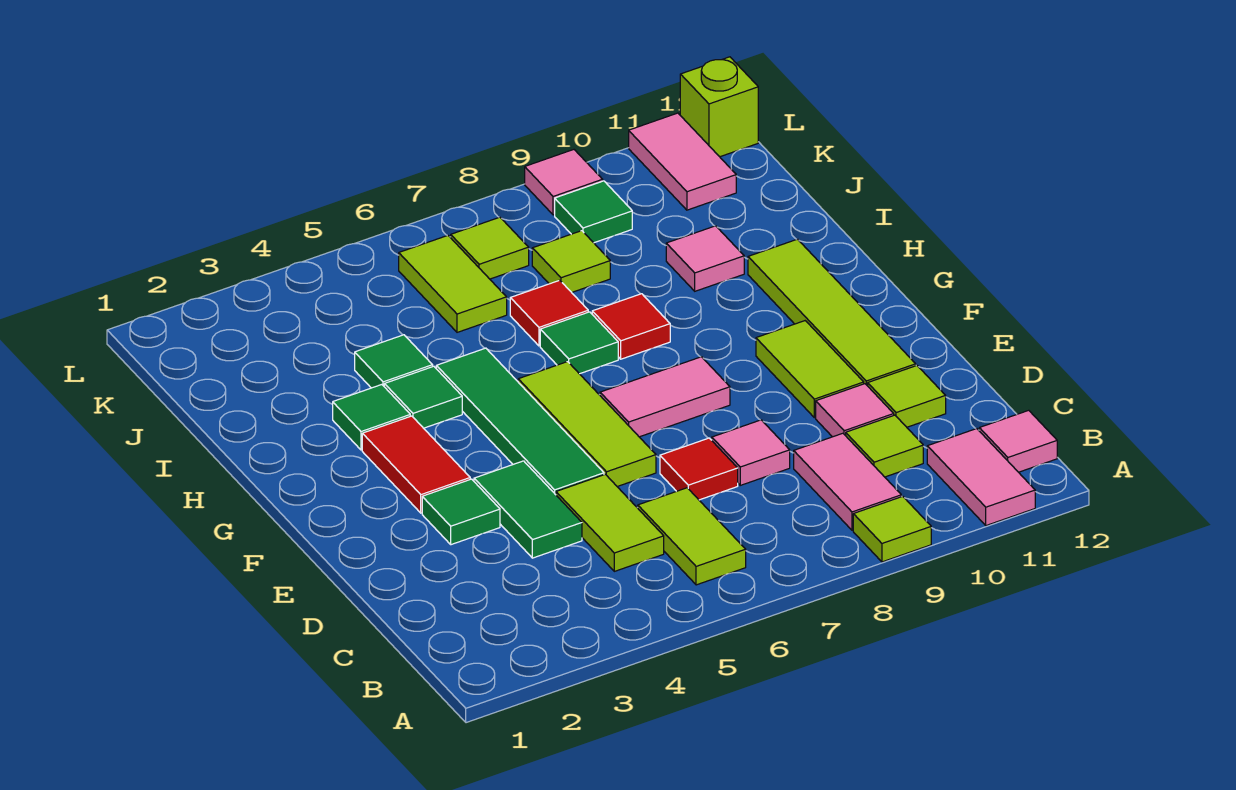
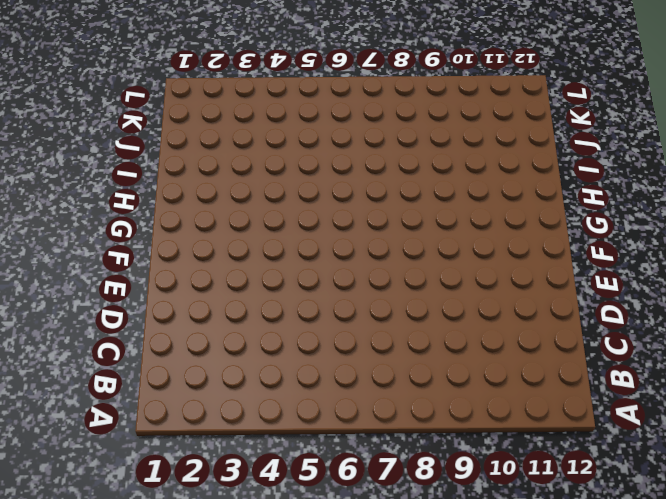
none -> lime tile A9 level 1
none -> pink tile A11:B11 level 1
none -> lime tile B6:C6 level 1
none -> pink tile B9:C9 level 1

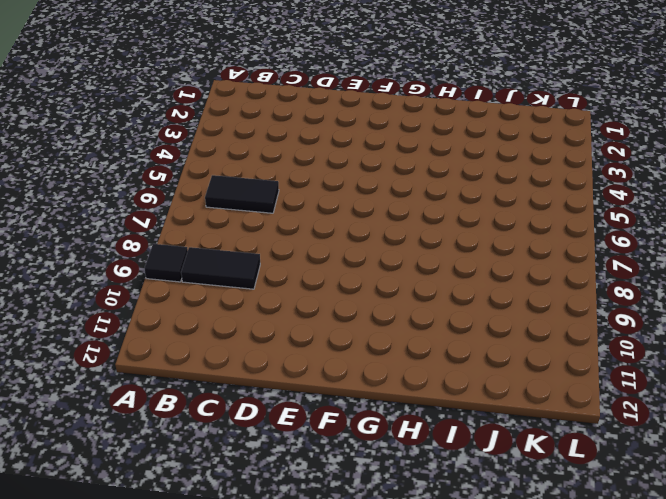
black tile A9 level 1 -> lime tile A9 level 1
black tile B6:C6 level 1 -> lime tile B6:C6 level 1
black tile B9:C9 level 1 -> pink tile B9:C9 level 1
none -> pink tile A11:B11 level 1
none -> pink tile B12 level 1
none -> lime tile C5:D5 level 1
none -> lime tile C10 level 1

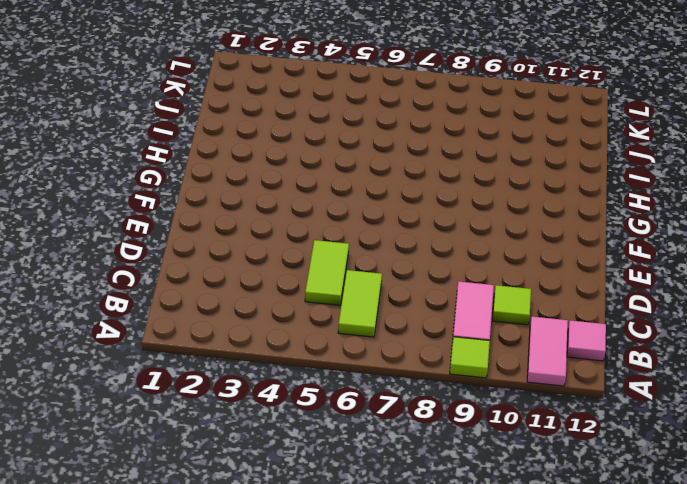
none -> green tile D4:E4 level 1
none -> red tile D7 level 1
none -> pink tile D8 level 1
none -> pink tile D10 level 1

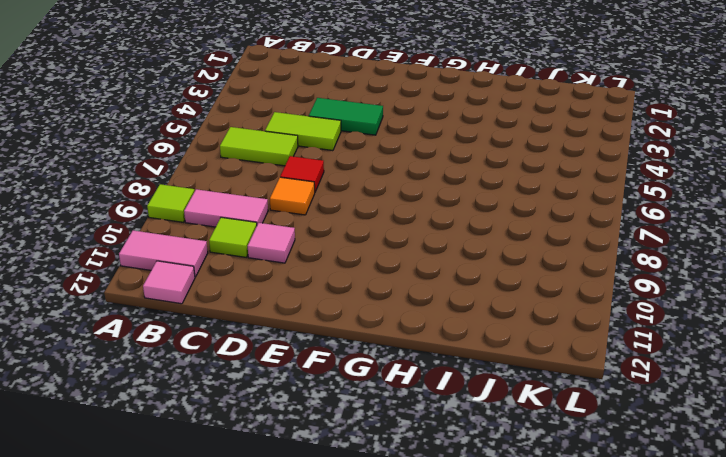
orange tile D8 level 1 -> pink tile D8 level 1
none -> lime tile D11 level 1
none -> green tile E3 level 1
none -> green tile E5:H5 level 1
none -> lime tile E6:G6 level 1

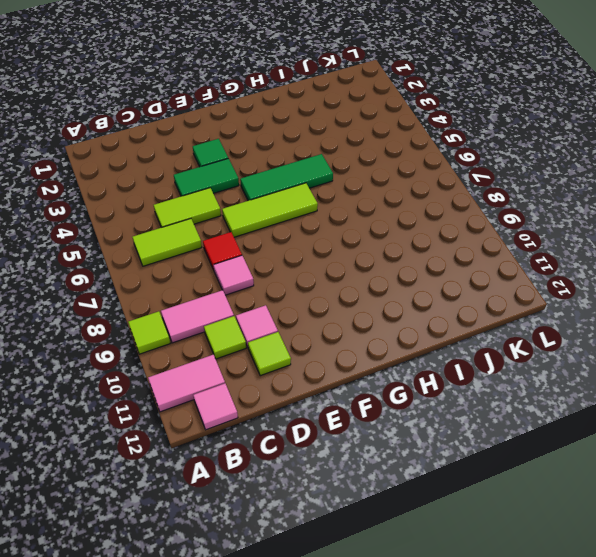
green tile F5:H5 level 1 -> green tile E5:H5 level 1
none -> lime tile E10:F10 level 1
none -> lime tile E11:H11 level 1
none -> red tile F3:G3 level 1
none -> pink tile F7:F8 level 1

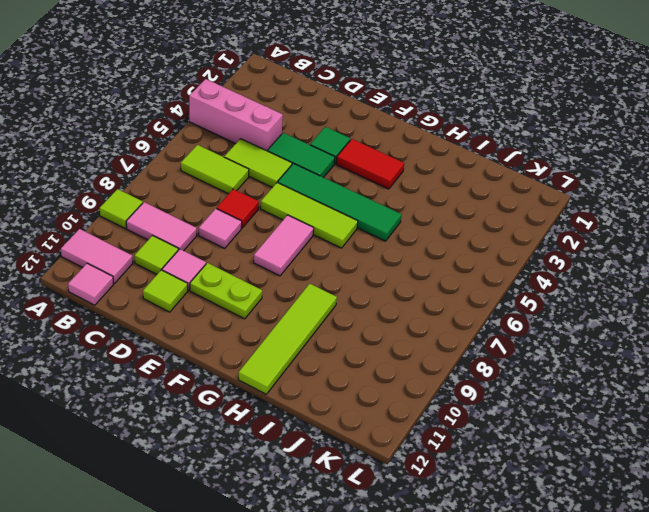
pink brick A4:C4 level 1 -> none
lime plate E10:F10 level 1 -> lime tile E10:F10 level 1
lime tile H9:H12 level 1 -> lime tile E11:H11 level 1
none -> green tile H3 level 1
none -> green tile H4 level 1
none -> green tile H7 level 1
none -> red tile H8 level 1

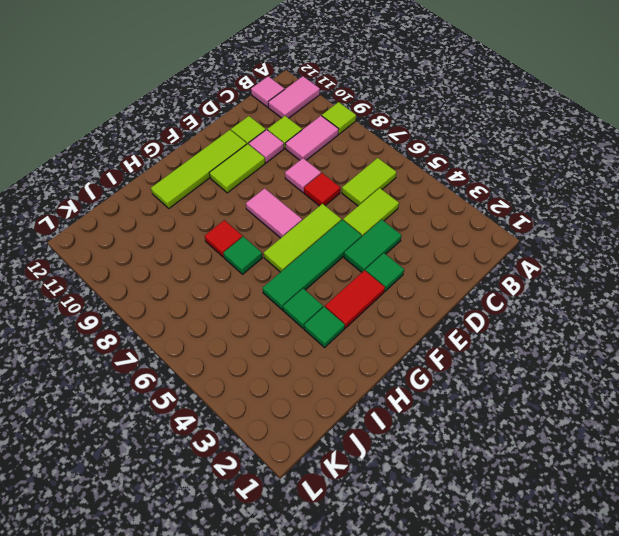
none -> green tile I4 level 1
none -> red tile I7 level 1
none -> pink tile I10 level 1
none -> lime tile J6:K6 level 1

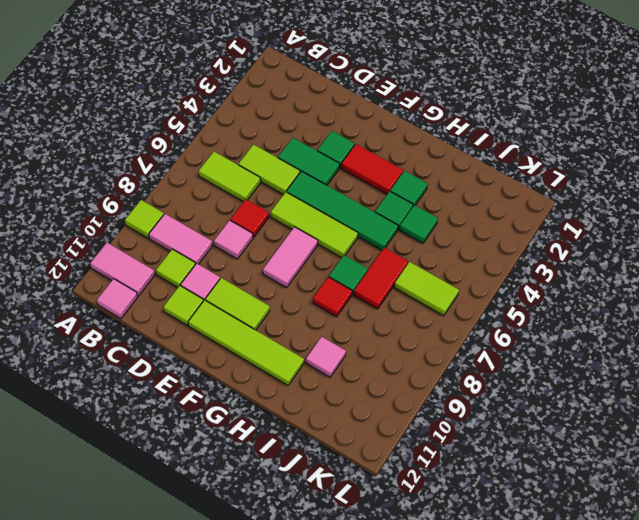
red tile I6:I7 level 1 -> red tile I7 level 1
none -> lime tile J8 level 1
none -> lime tile K7 level 1
none -> green tile K9 level 1
none -> pink tile K11:L11 level 1

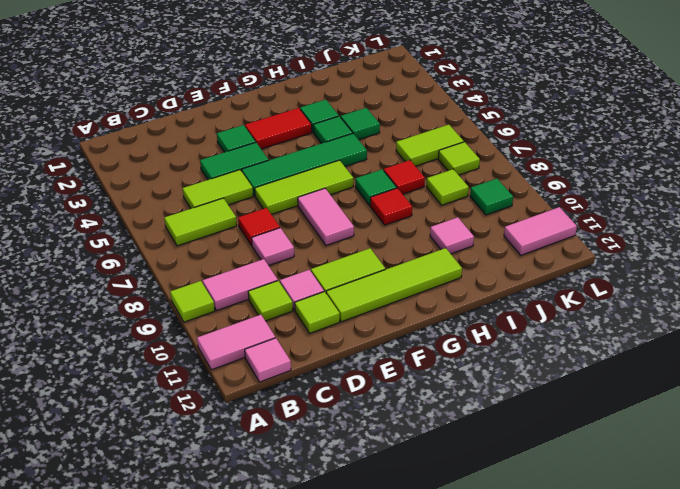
none -> pink tile L9 level 1
none -> lime brick L12 level 1

